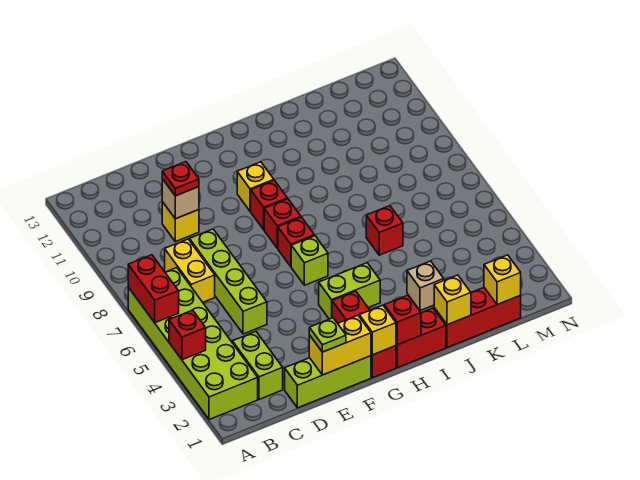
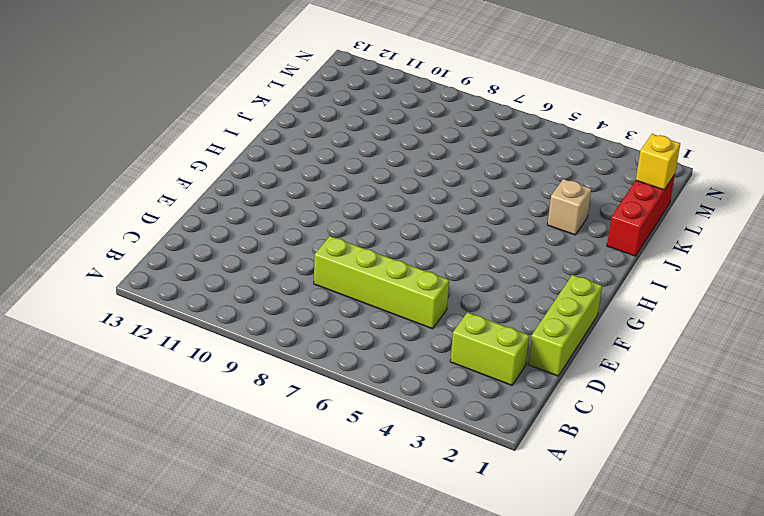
none -> lime brick A2:B7 level 1
none -> yellow brick C7:C8 level 1
none -> yellow brick D10 level 1

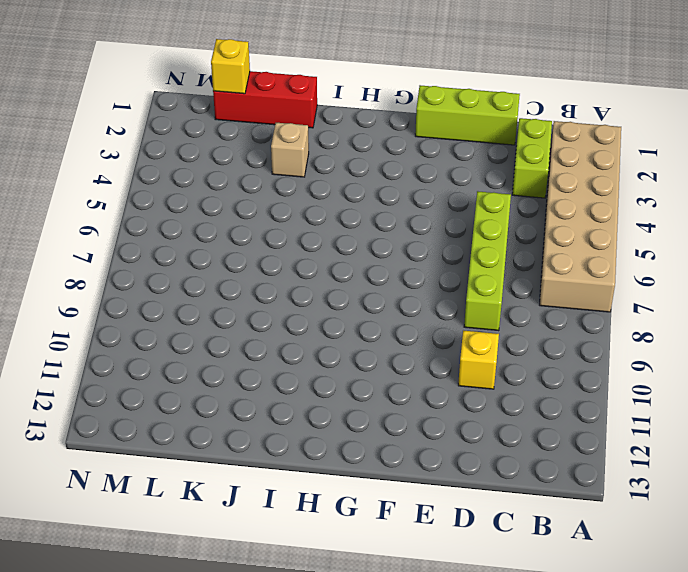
tan brick A2:B7 level 1 -> lime brick A2:B7 level 1
none -> yellow brick C7:C8 level 1
none -> red brick G1:G3 level 1
none -> lime brick G4:H4 level 1

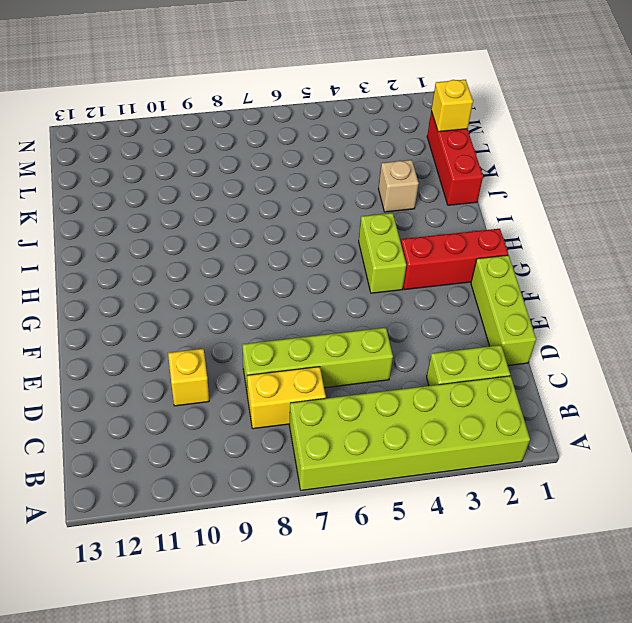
none -> lime brick G6 level 1
none -> red brick G7 level 1
none -> red brick G8 level 1

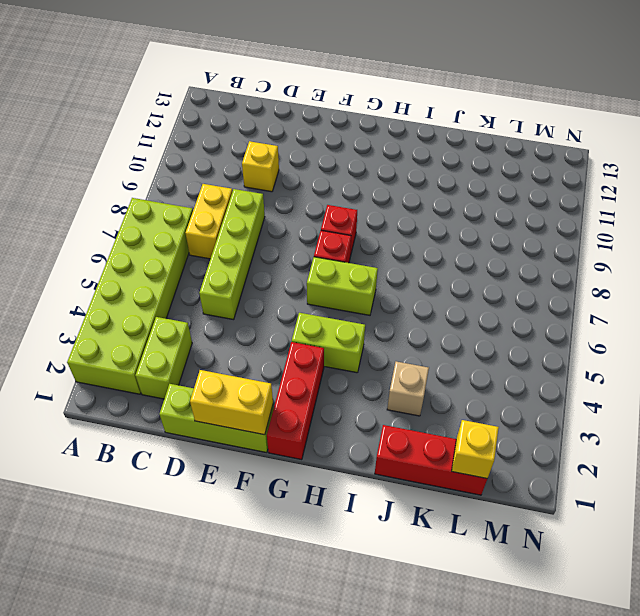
lime brick G6:H6 level 1 -> lime brick G6 level 1
none -> red brick G9 level 1
none -> yellow brick G10 level 1
none -> red brick H1:I1 level 1

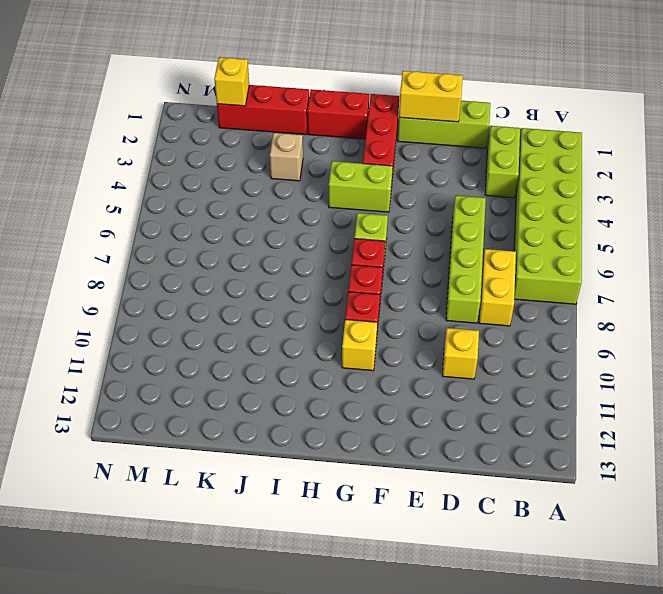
none -> red brick J6 level 1
none -> red brick A4 level 2
none -> red brick A6:A7 level 2

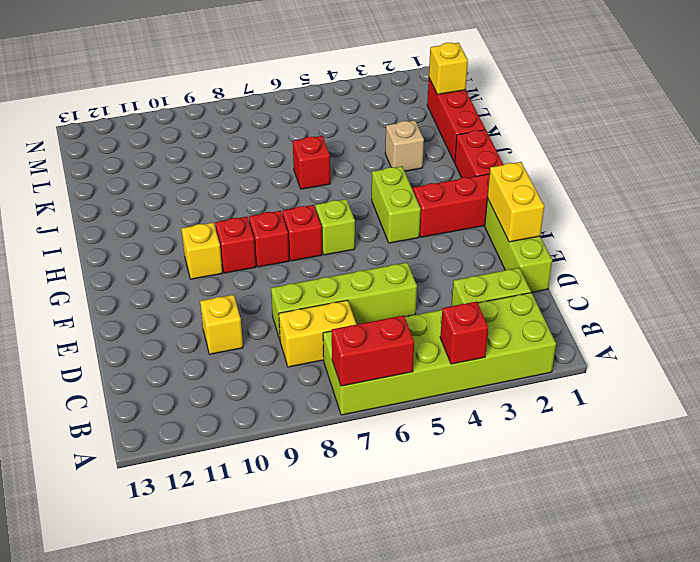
none -> tan brick D10 level 2
none -> yellow brick G1 level 2
none -> red brick H1 level 2

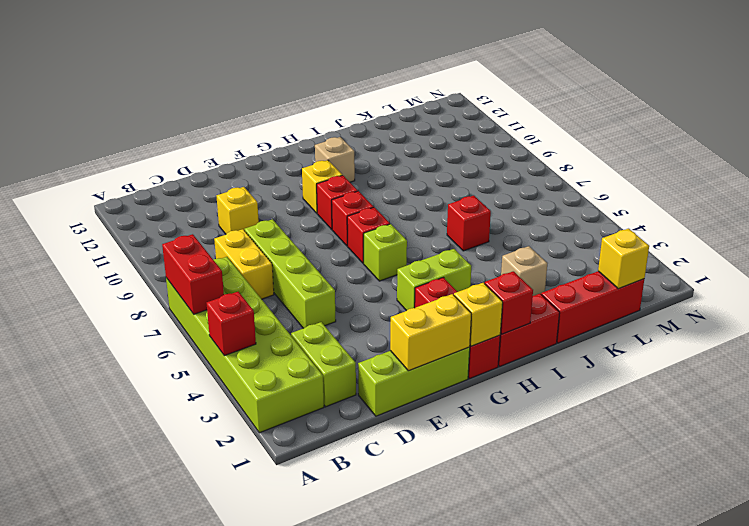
tan brick H11 level 1 -> tan brick D10 level 2
none -> yellow brick J1 level 2
none -> red plate D10 level 3
none -> lime plate E1 level 3

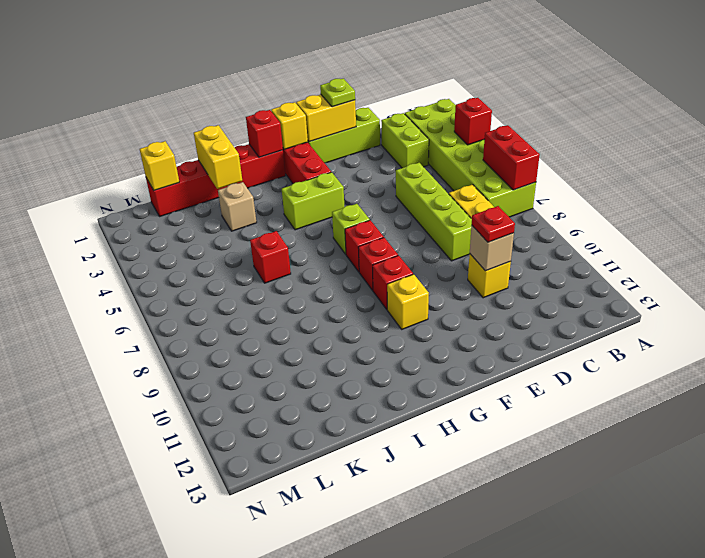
yellow brick J1:J2 level 2 -> yellow brick J1 level 2

